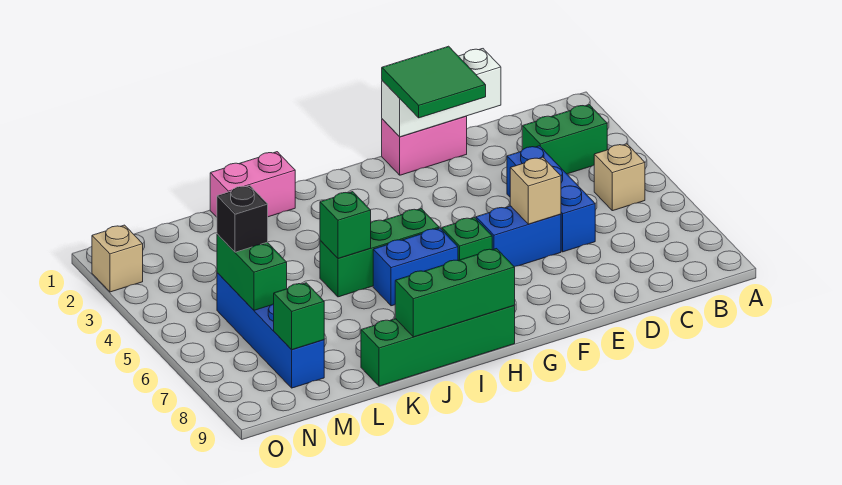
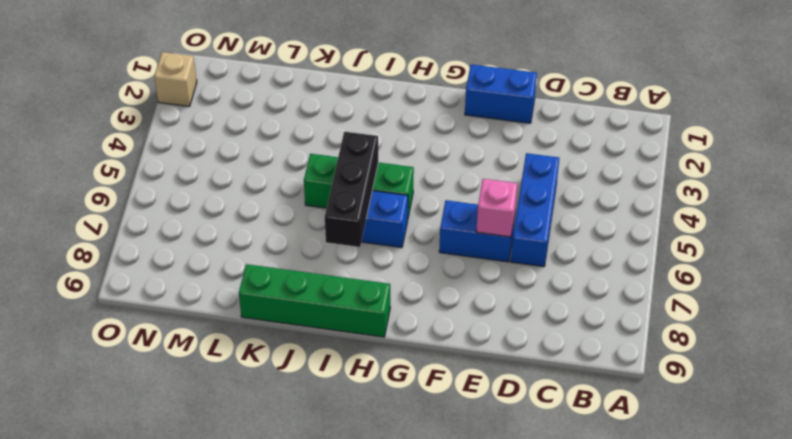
blue brick E1:F1 level 1 -> pink brick E1:F1 level 1
pink brick E6 level 2 -> tan brick E6 level 2
black brick I5:I7 level 2 -> none
none -> green brick B3:C3 level 1
none -> tan brick B5 level 1
none -> green brick G6 level 1

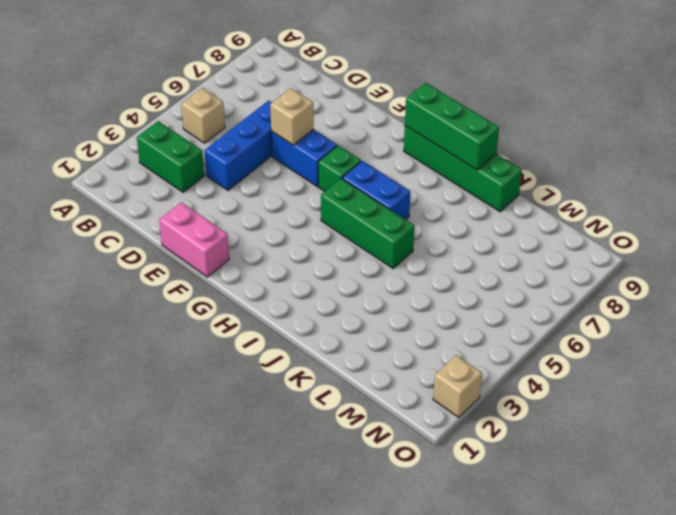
none -> pink brick J1:K1 level 1
none -> blue brick M5:M8 level 1
none -> white brick D1:F1 level 2

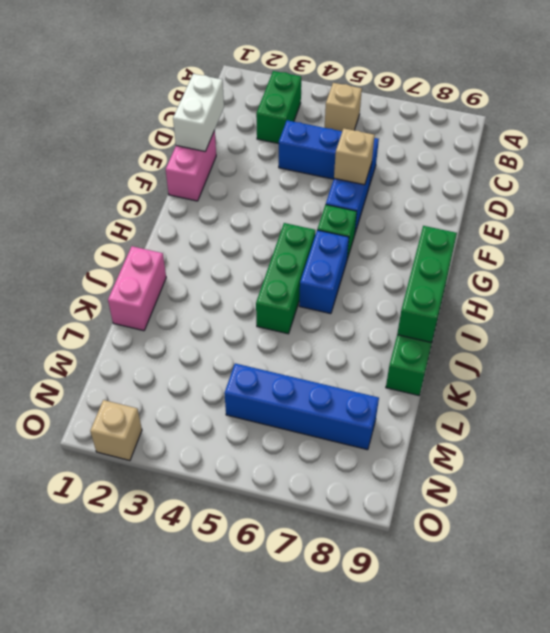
white brick D1:E1 level 2 -> white brick D1:F1 level 2
none -> green brick J5 level 2
none -> green brick M5:M6 level 2
none -> green brick M8 level 2

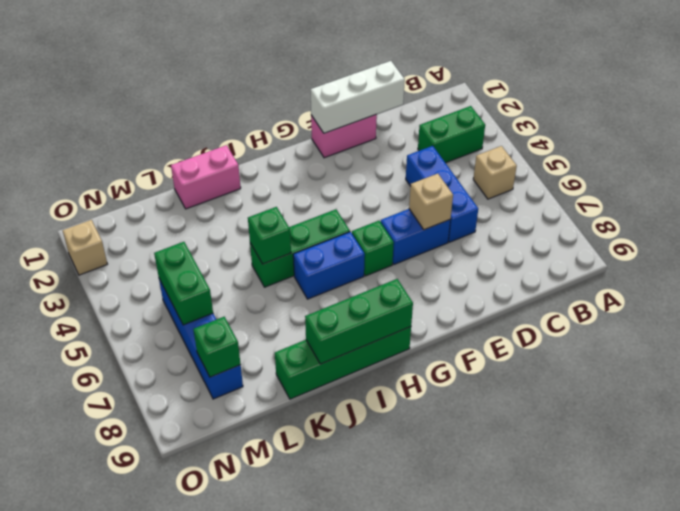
none -> green tile E1:F2 level 3
none -> black brick M5 level 3

